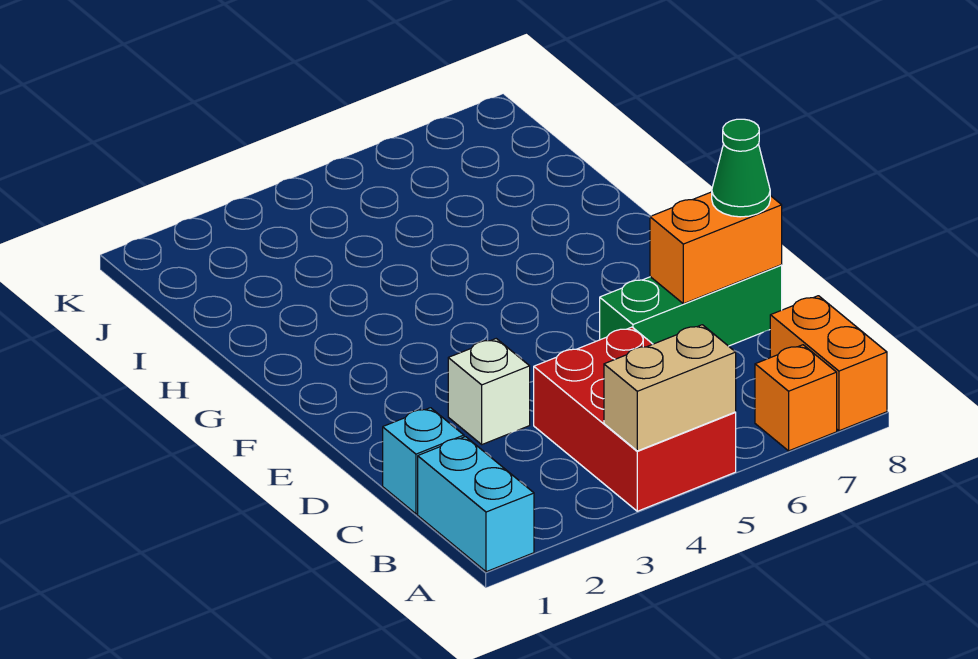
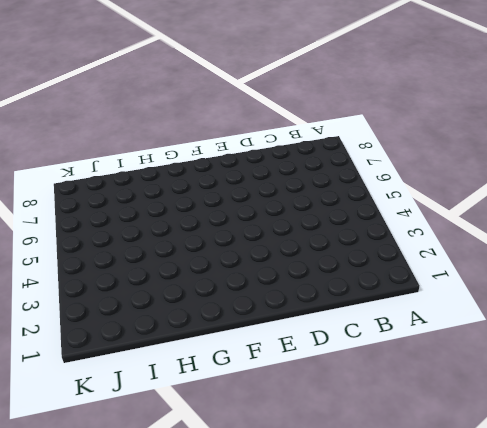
none -> cyan brick A1:B1 level 1
none -> red brick A4:C5 level 1

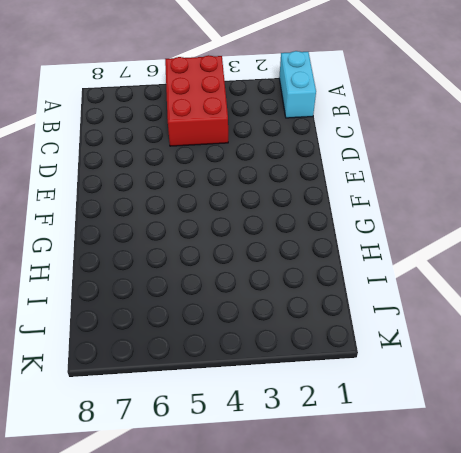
none -> orange brick A7 level 1
none -> orange brick A8:B8 level 1

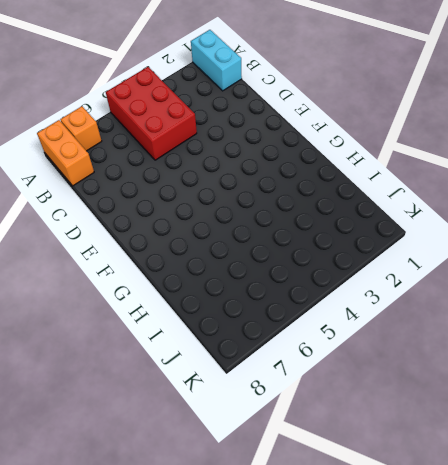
none -> cyan brick C1 level 1
none -> white brick D3 level 1

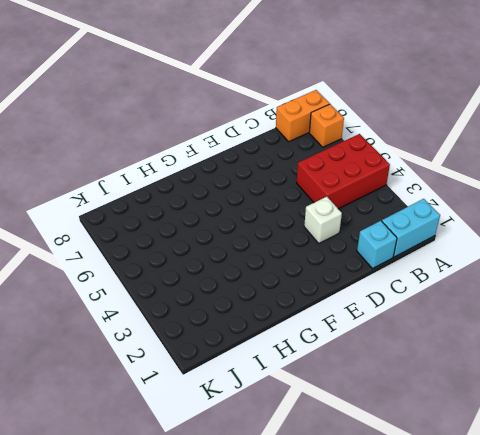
none -> green brick D6:D8 level 1
none -> tan brick A4:A5 level 2

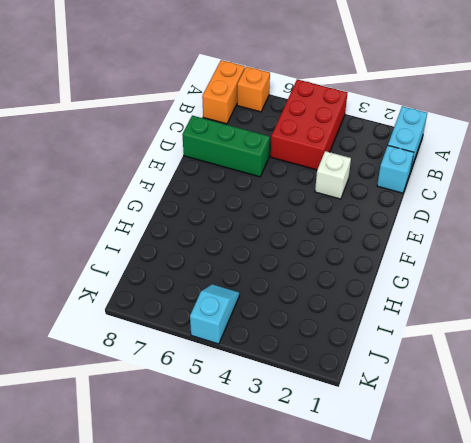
cyan slope J5:K5 level 1 top K -> none
none -> tan brick A4:A5 level 2
none -> orange brick D7:D8 level 2

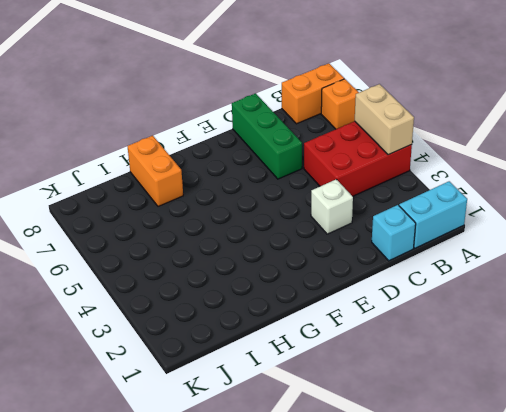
orange brick H7:H8 level 1 -> orange brick D7:D8 level 2
none -> green cone D8 level 3

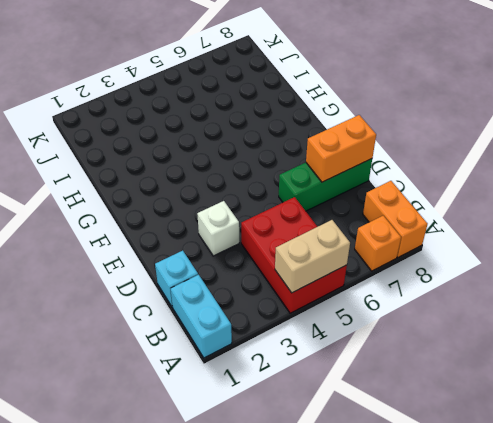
none -> green cone D8 level 3

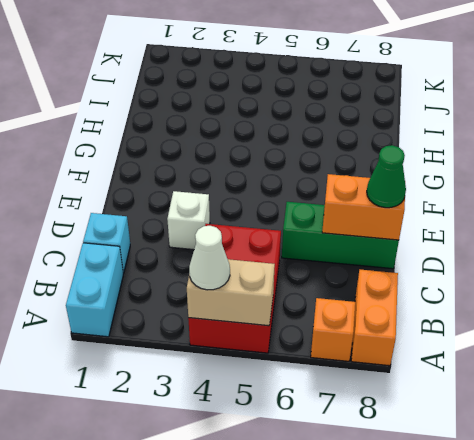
white cone A4 level 3 -> none

